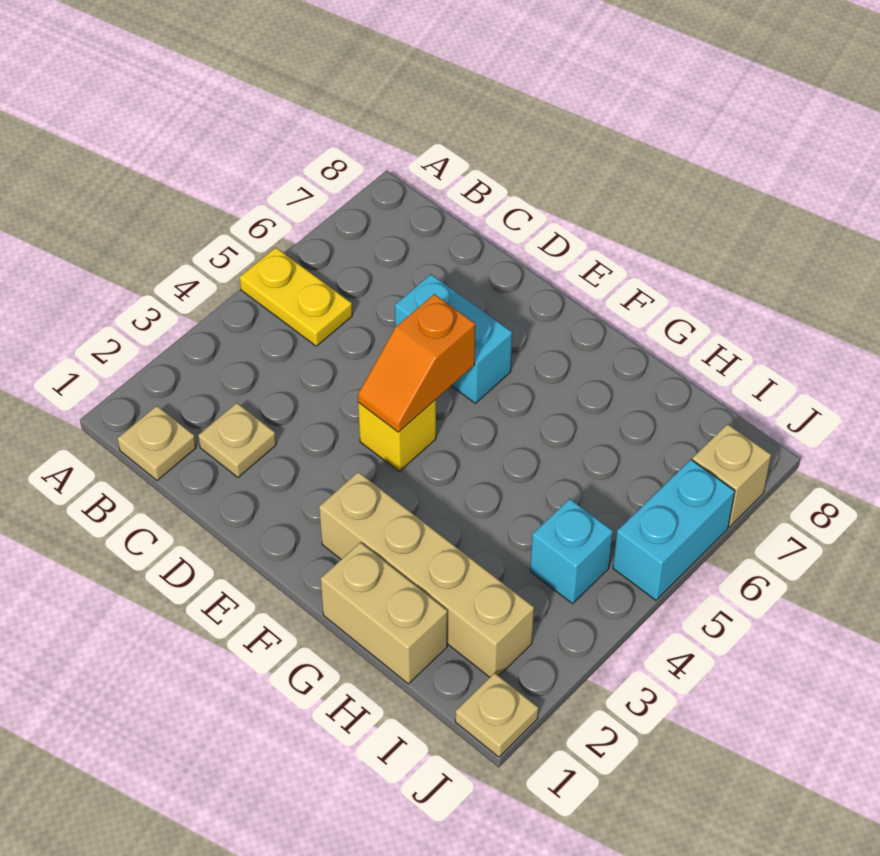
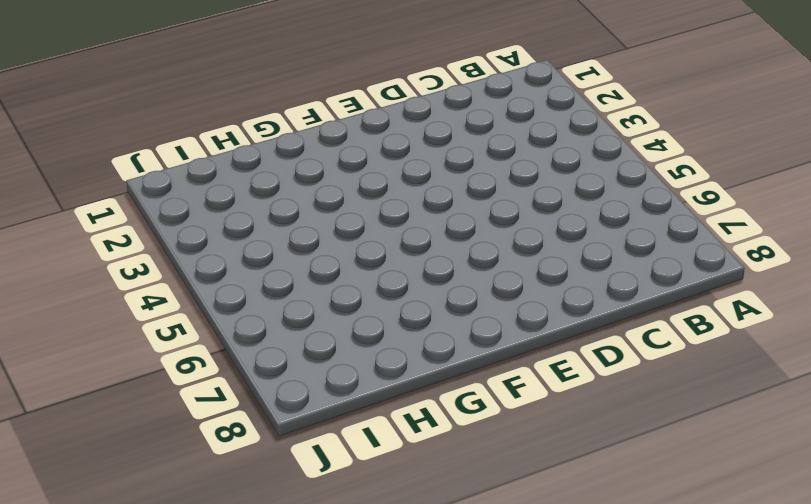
none -> yellow plate A5:B5 level 1
none -> tan plate B1 level 1
none -> tan plate C2 level 1

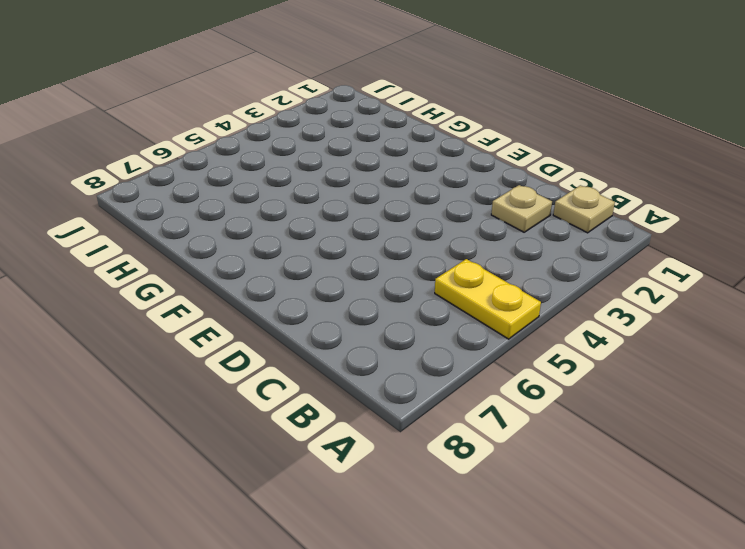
none -> cyan brick D6:E6 level 1
none -> yellow brick E4 level 1
none -> tan brick F2:I2 level 1

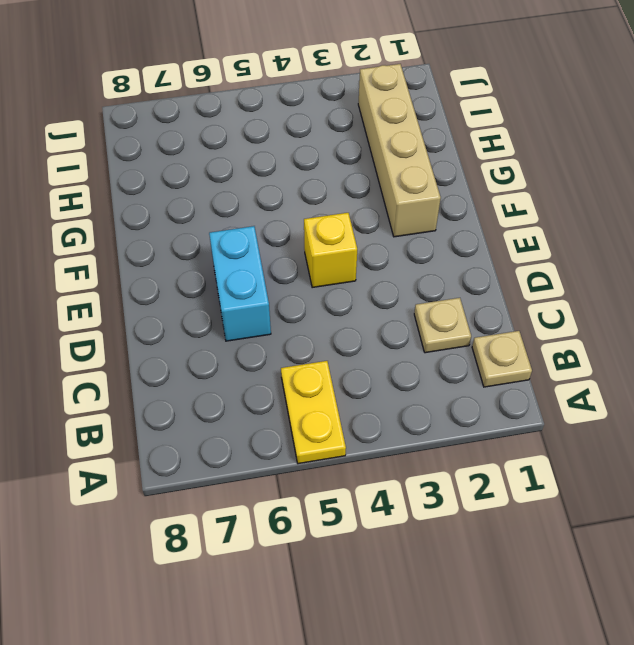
none -> tan brick G1:H1 level 1
none -> cyan brick I4 level 1
none -> tan plate J1 level 1

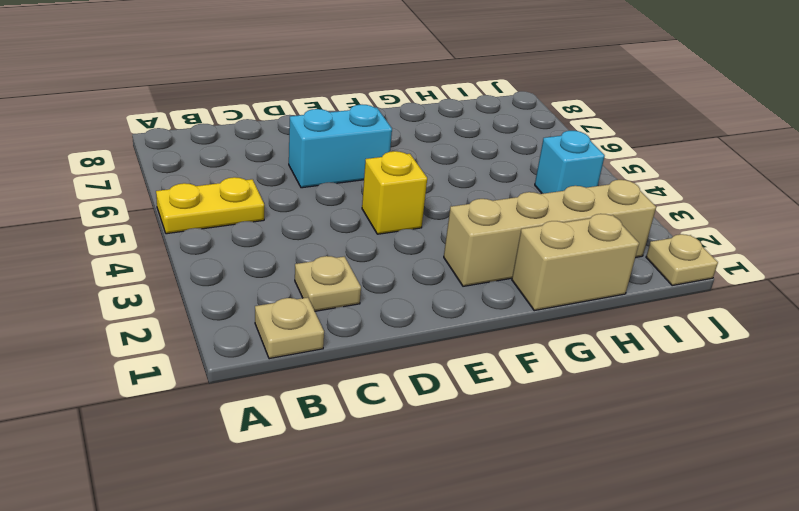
none -> cyan brick J5:J6 level 1
none -> tan brick J7 level 1
none -> orange slope E4:E5 level 2 top 5

